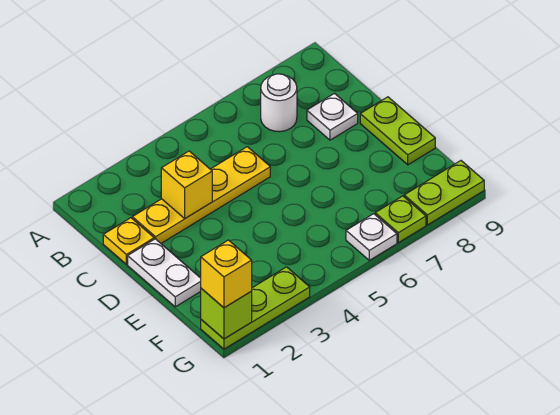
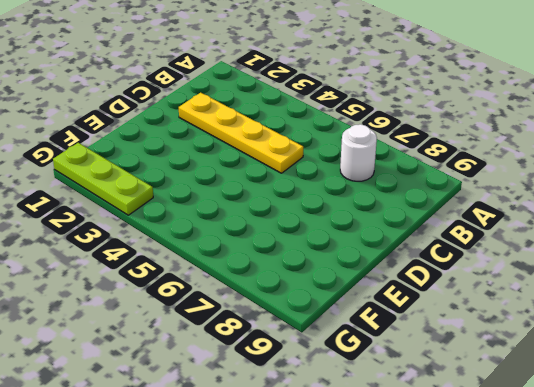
none -> yellow plate C1 level 1
none -> white plate C8 level 1
none -> white plate D1:E1 level 1

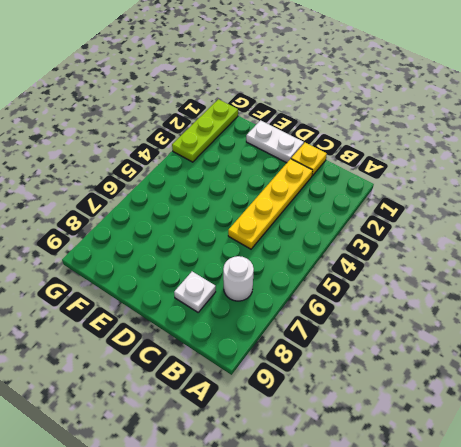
none -> lime plate D9:E9 level 1
none -> white plate G6 level 1
none -> lime plate G7 level 1

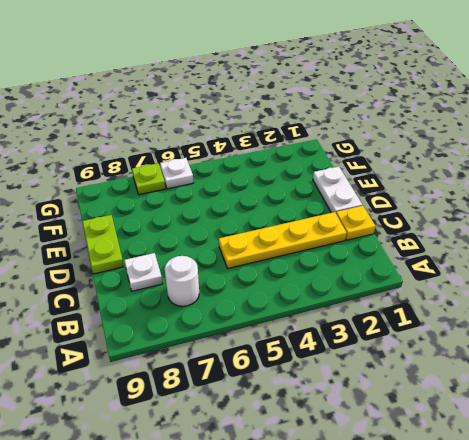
none -> lime plate G1:G3 level 1
none -> lime plate G8:G9 level 1
none -> yellow brick C3 level 2

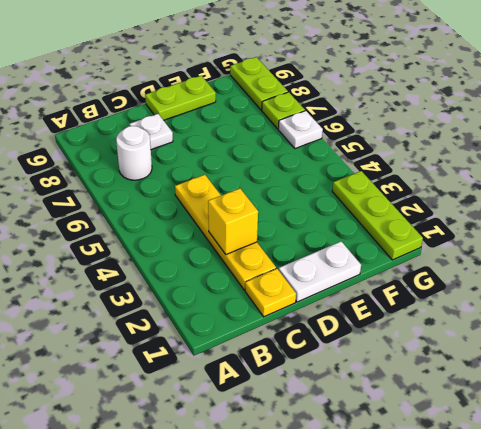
none -> lime brick G1 level 2
none -> yellow brick G1 level 3

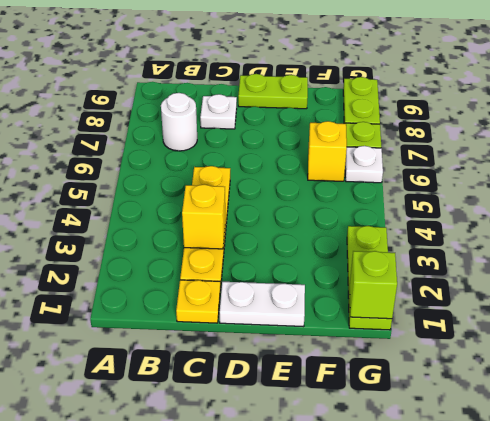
yellow brick F6 level 1 -> yellow brick G1 level 3

